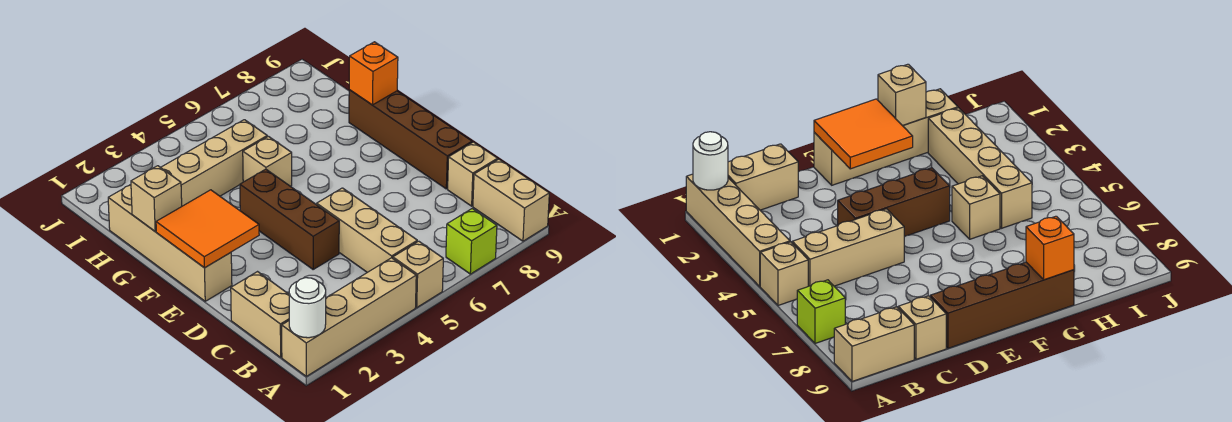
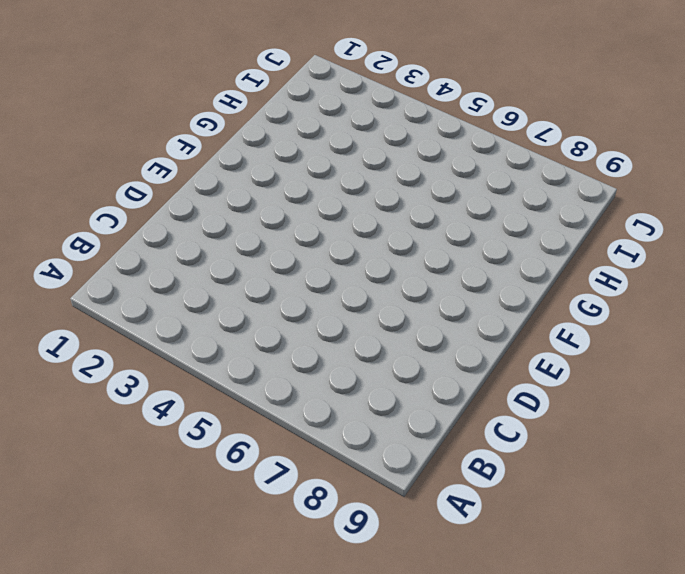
none -> tan brick A1:A4 level 1
none -> tan brick A5 level 1
none -> lime brick A7 level 1

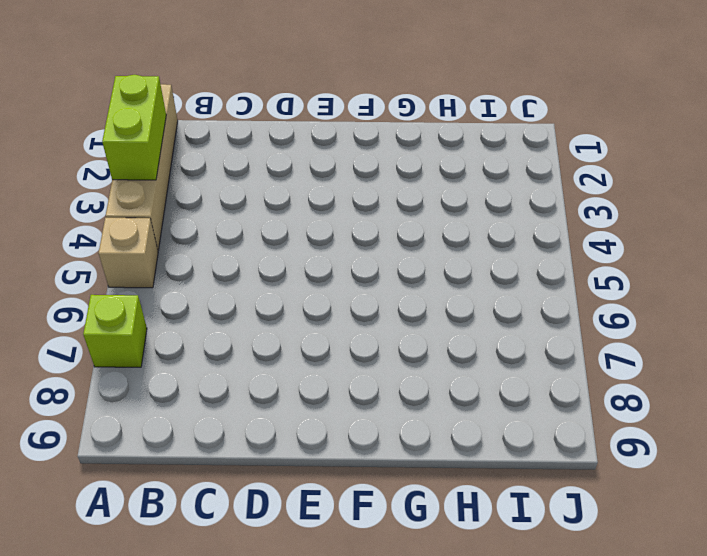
lime brick A2:A3 level 2 -> none
none -> tan brick A9:B9 level 1
none -> tan brick B1:C1 level 1
none -> tan brick B5:D5 level 1

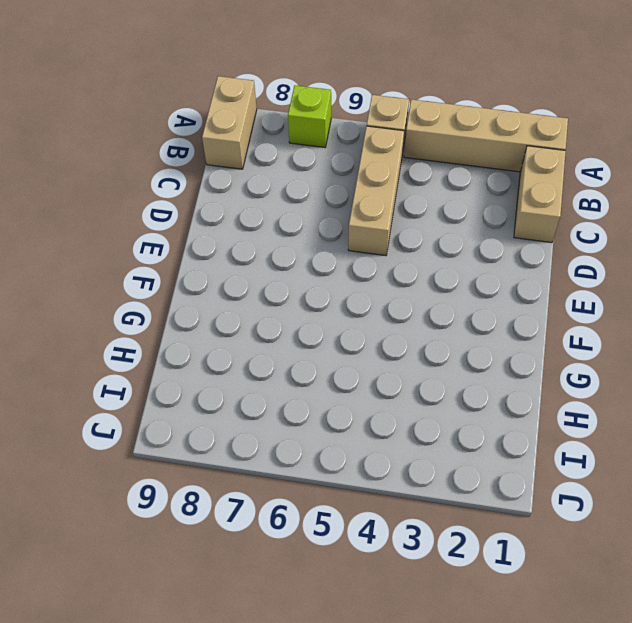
none -> tan brick C9 level 1
none -> brown brick D4:F4 level 1
none -> brown brick D9:G9 level 1

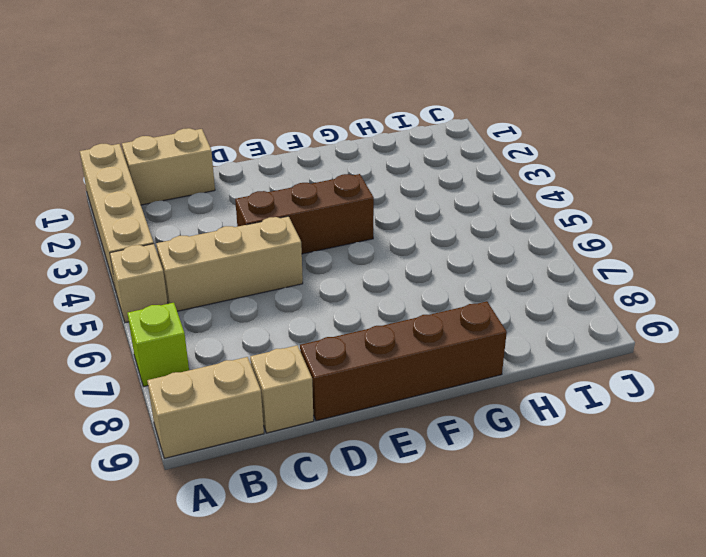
none -> tan brick E1:H1 level 1
none -> tan brick G5 level 1
none -> tan brick H2:H5 level 1

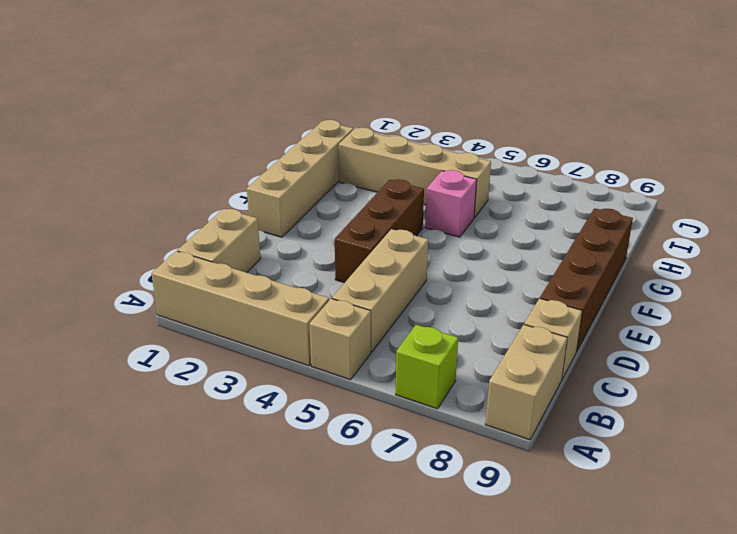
pink brick G5 level 1 -> tan brick G5 level 1
none -> white round brick A1 level 2
none -> orange tile E1:F2 level 2
none -> tan brick G1 level 2

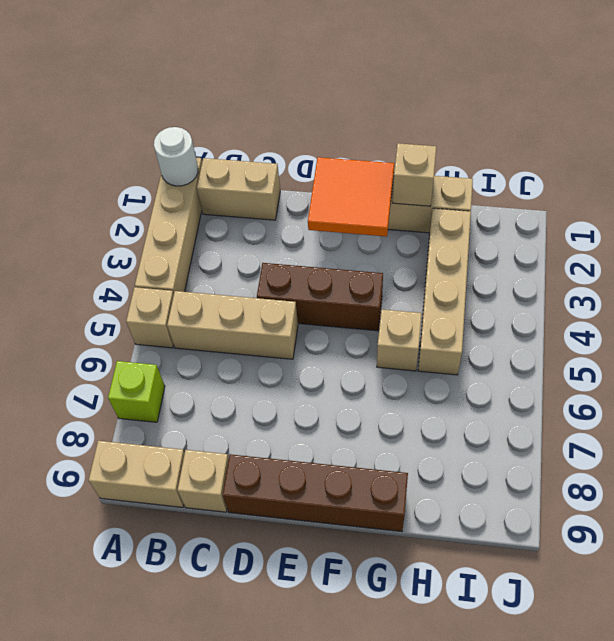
none -> orange brick G9 level 2

